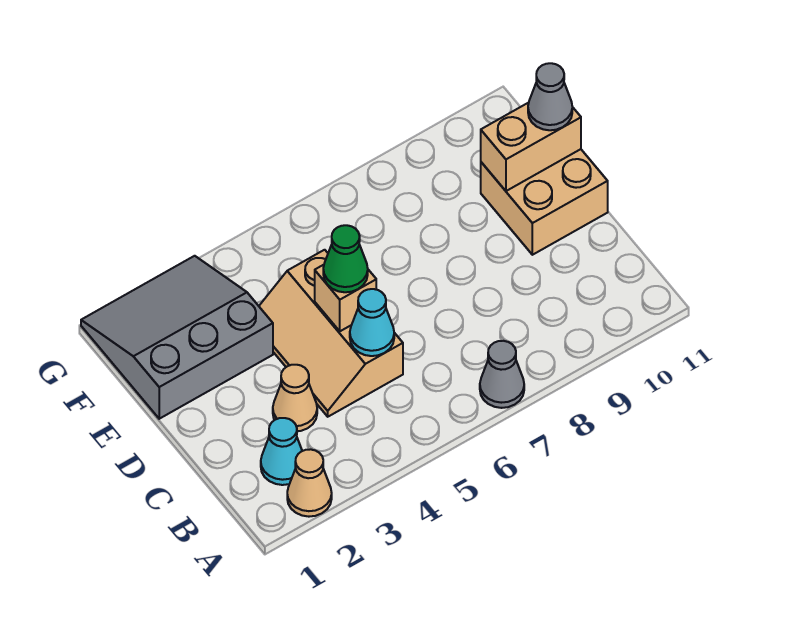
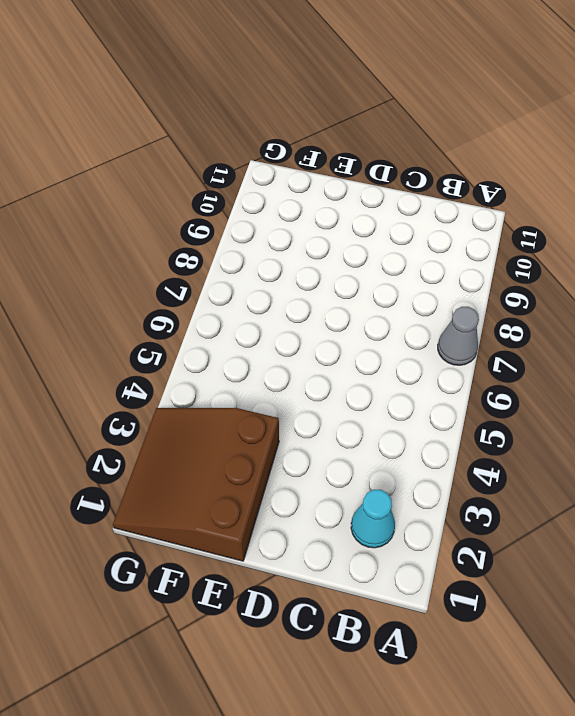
brown slope E1:G3 level 1 top E -> grey slope E1:G3 level 1 top E
none -> tan cone A2 level 1
none -> tan cone C3 level 1
none -> tan slope C4:E5 level 1 top 5

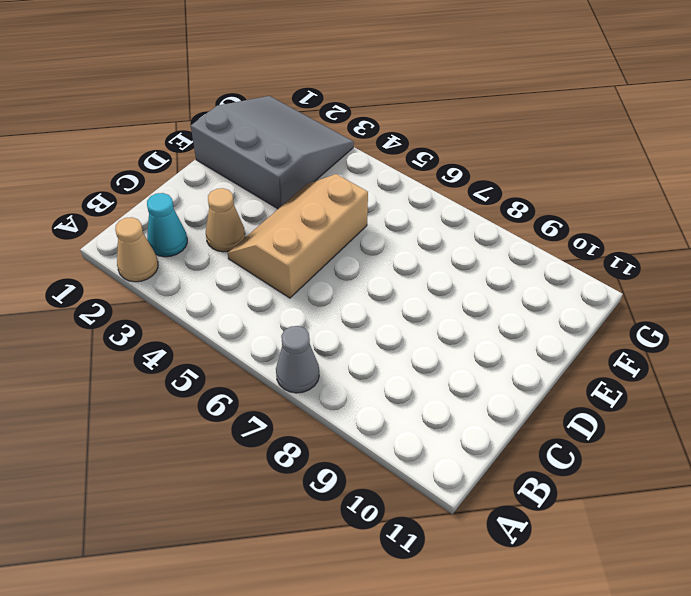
none -> tan brick D10:E11 level 1
none -> cyan cone C5 level 2
none -> tan brick D5 level 2

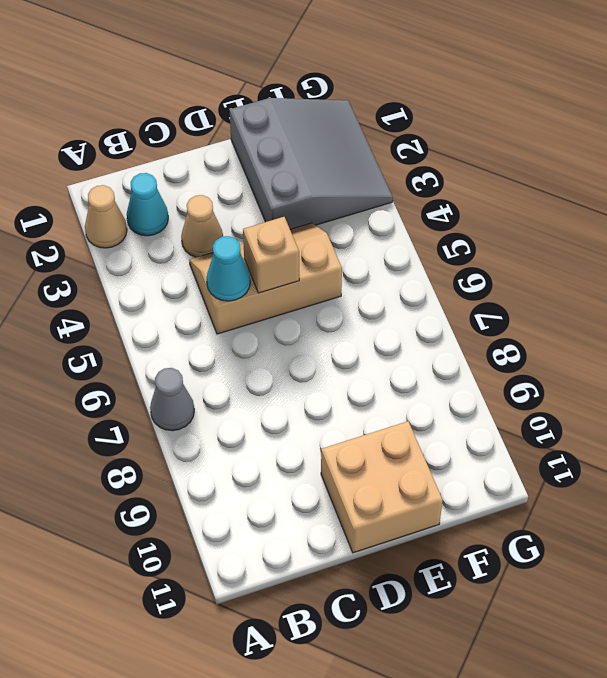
none -> tan brick E10:E11 level 2
none -> green cone D5 level 3
none -> grey cone E11 level 3

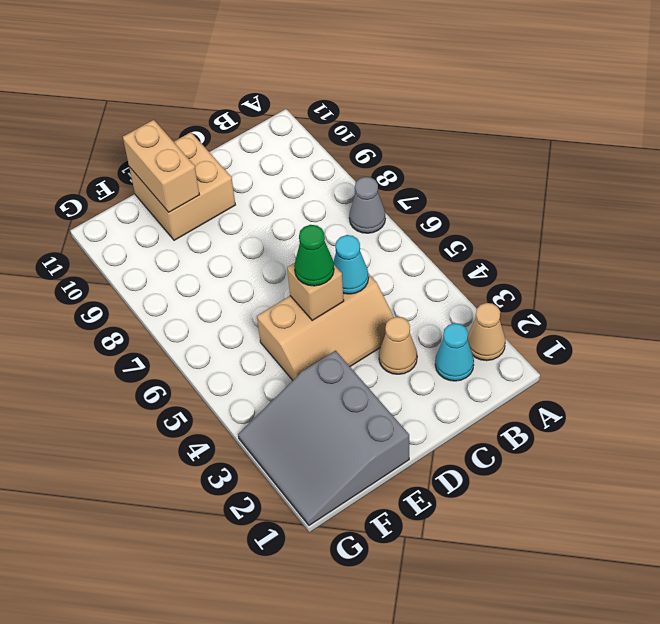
none -> grey cone E11 level 3

